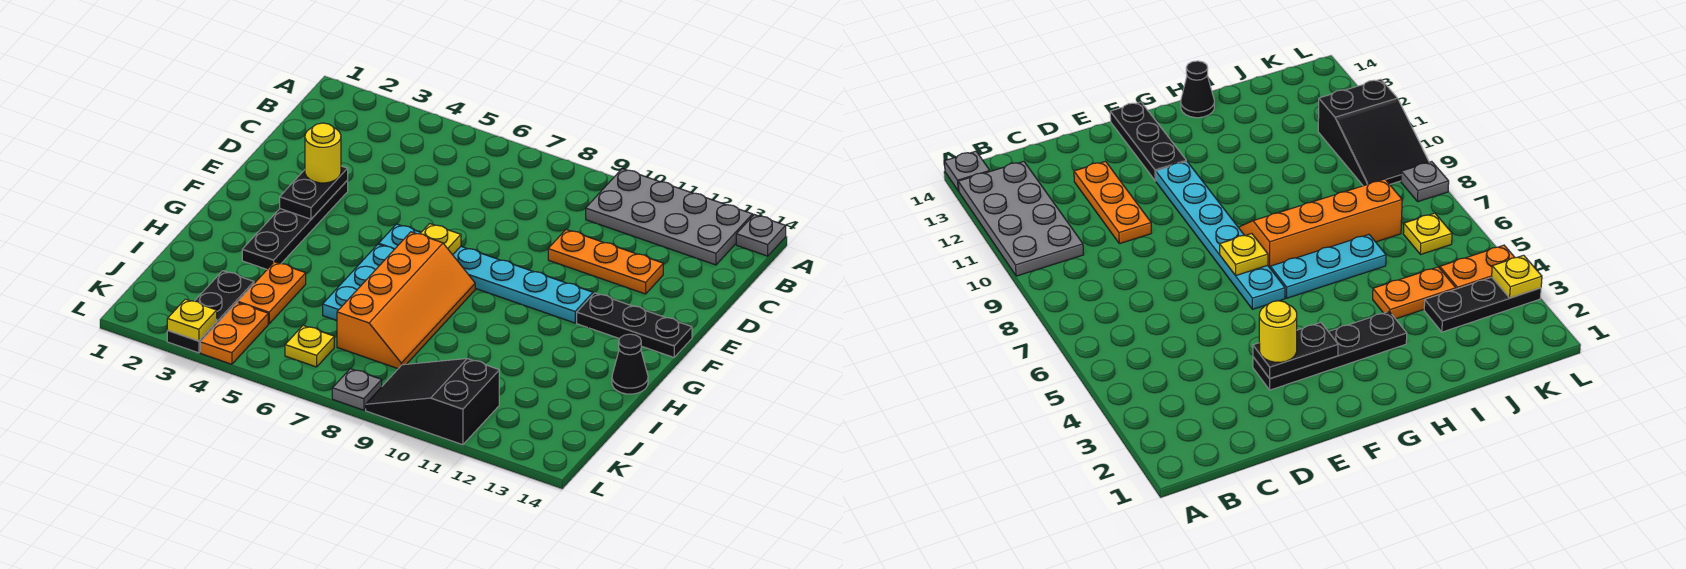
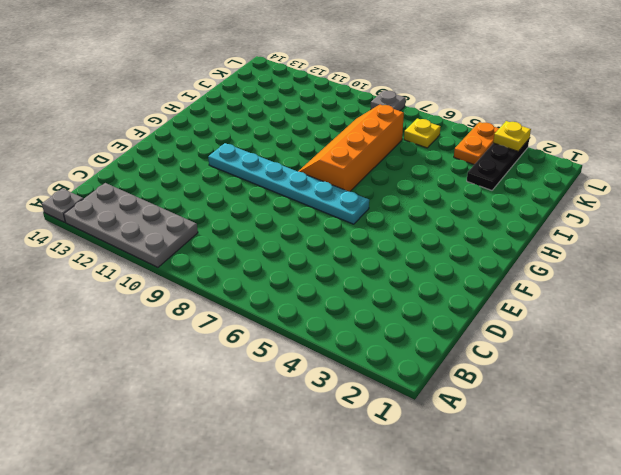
none -> orange plate D10:D12 level 1
none -> black plate E3:H3 level 1
none -> black plate F12:F14 level 1

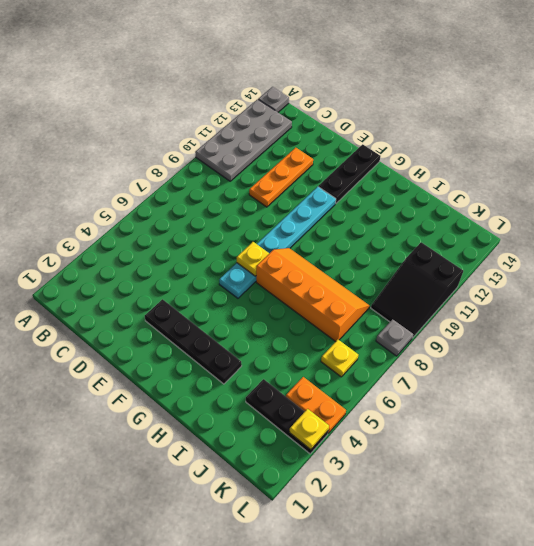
none -> cyan plate G6:I6 level 1
none -> black cone H14 level 1
none -> orange plate I4:J4 level 1

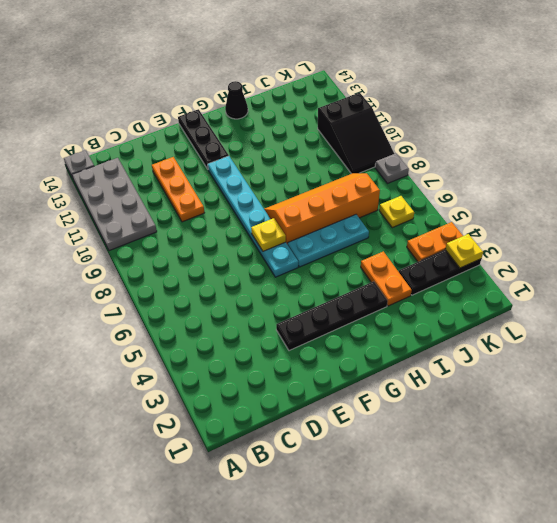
orange plate I3:I4 level 1 -> orange plate I4:J4 level 1
none -> black plate E3:F3 level 2
none -> yellow round brick E3 level 3

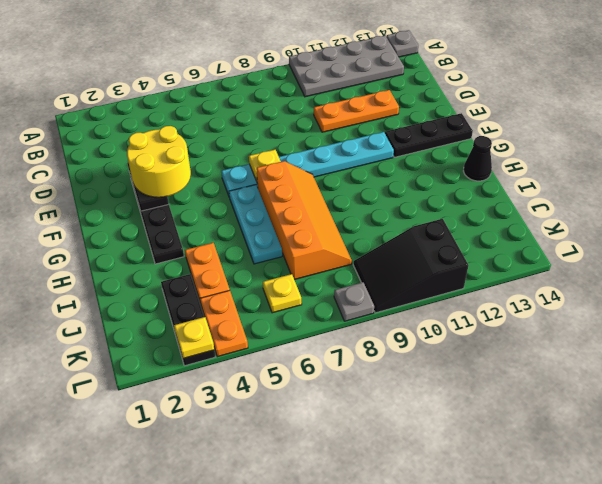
yellow round brick E3:F4 level 3 -> yellow round brick E3 level 3

